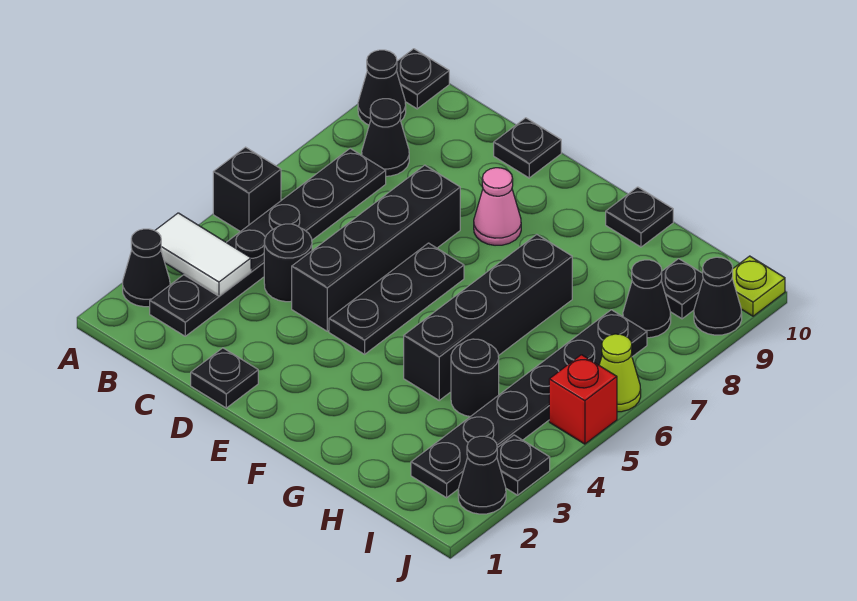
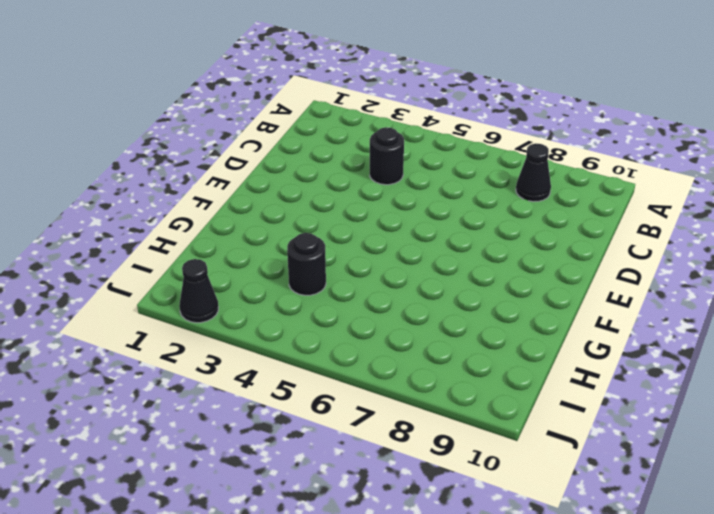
none -> black cone A2 level 1
none -> black brick A5 level 1
none -> black cone A9 level 1

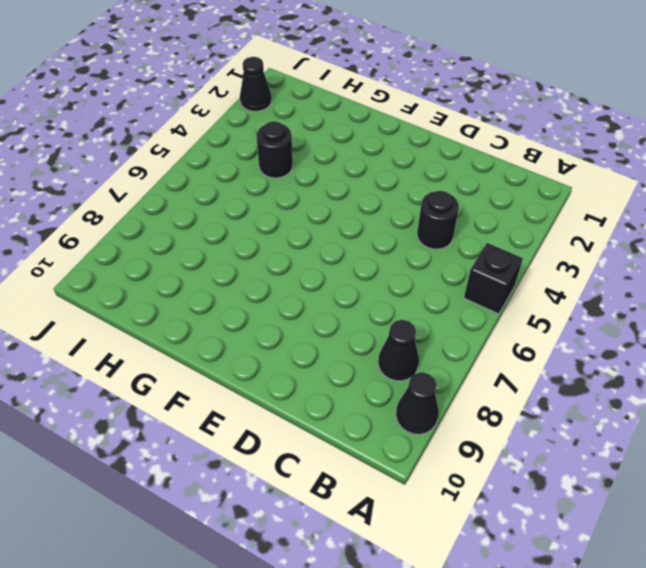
none -> black cone A2 level 1
none -> black plate A10 level 1
none -> black plate B2:B7 level 1

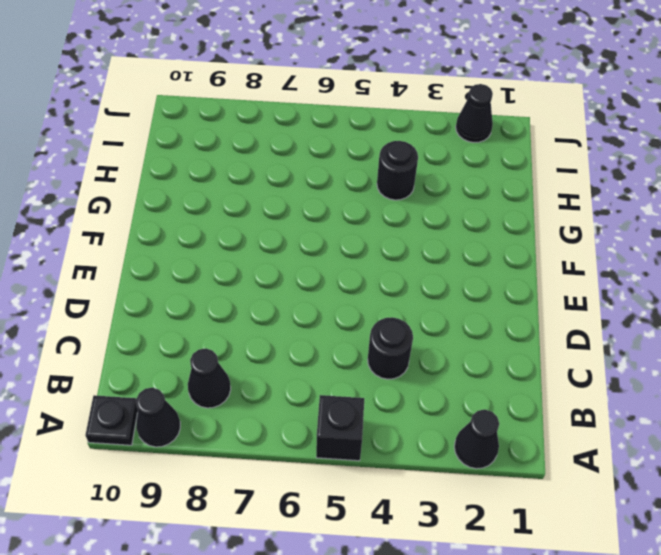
none -> black plate B2:B7 level 1
none -> black plate D1 level 1
none -> black brick D4:D7 level 1

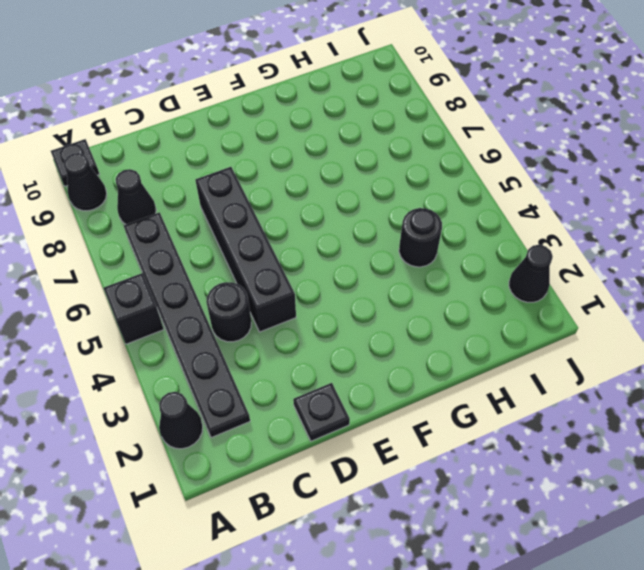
none -> black plate D10 level 1
none -> black plate E4:E6 level 1
none -> pink cone E8 level 1

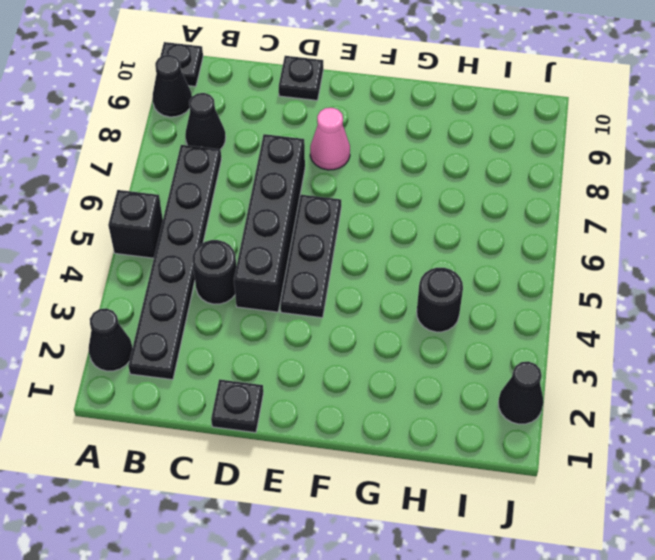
none -> black brick G4:G7 level 1
none -> black plate G10 level 1
none -> black plate I2:I7 level 1

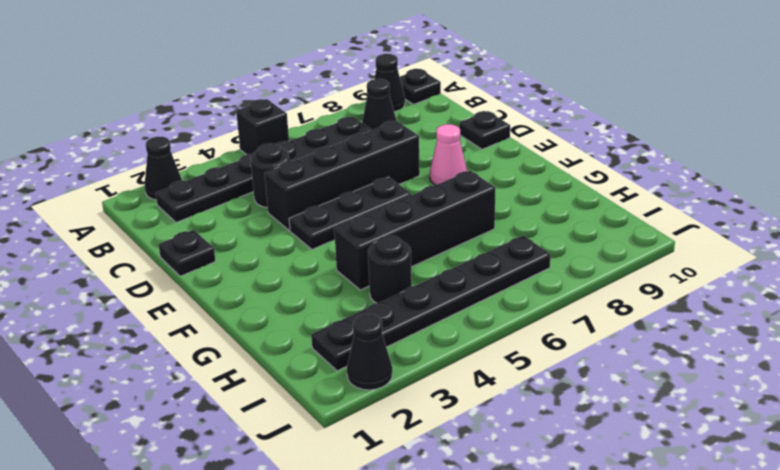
none -> black plate G10 level 1
none -> black cone I8 level 1
none -> black plate I9 level 1

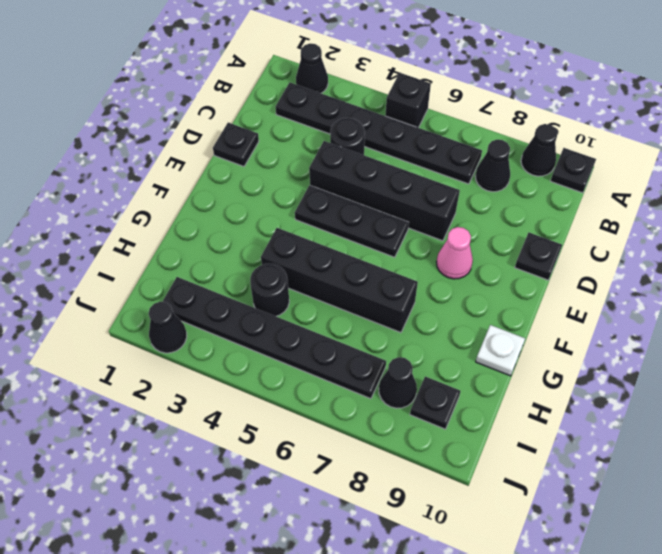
white plate G10 level 1 -> black plate G10 level 1
none -> black plate J3 level 1
none -> red brick J5 level 1
none -> lime cone J6 level 1

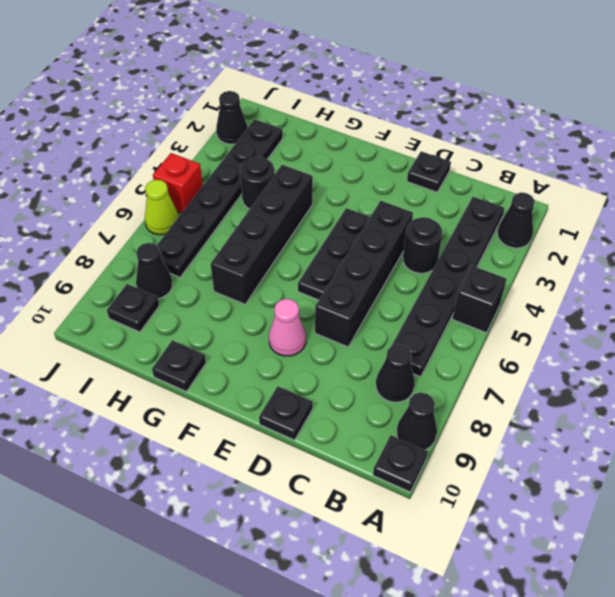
none -> black plate J3 level 1
none -> black cone J9 level 1
none -> lime plate J10 level 1

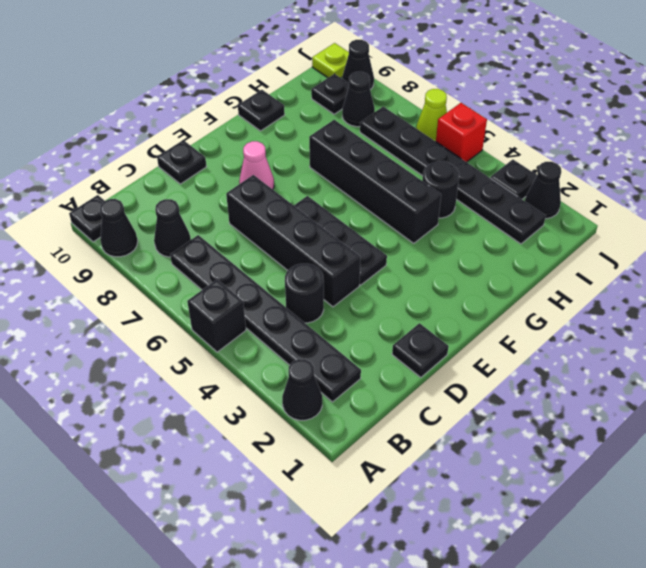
none -> white tile A3:B3 level 2

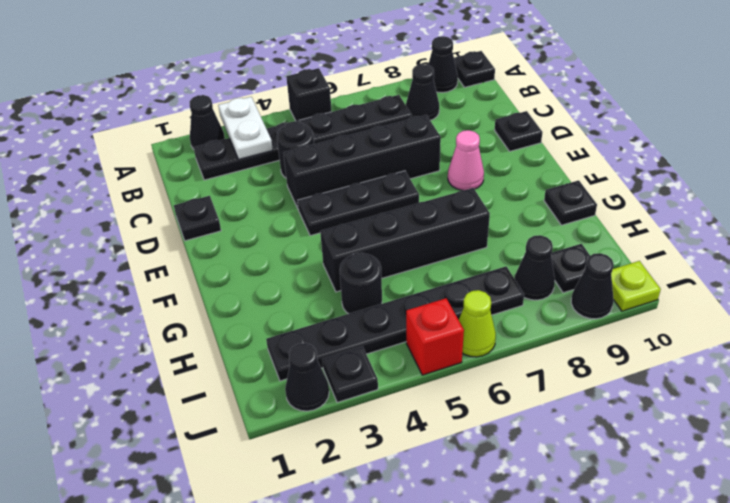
white plate A3:B3 level 2 -> white tile A3:B3 level 2

